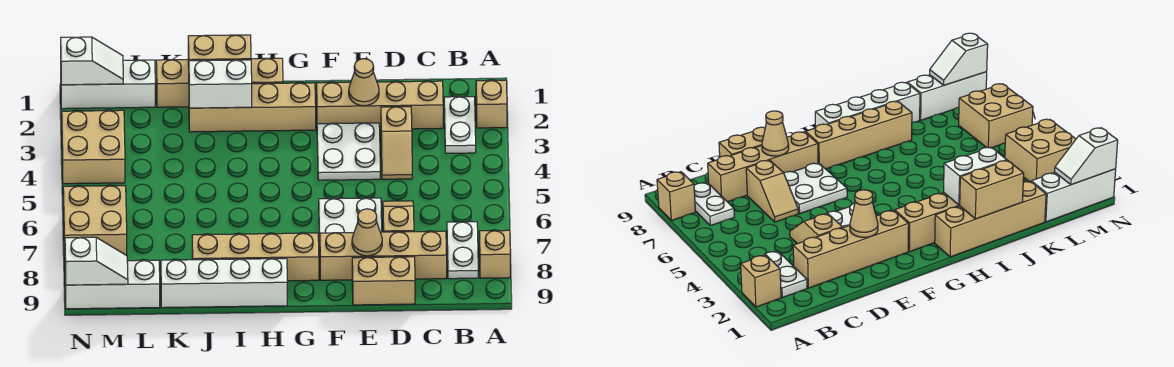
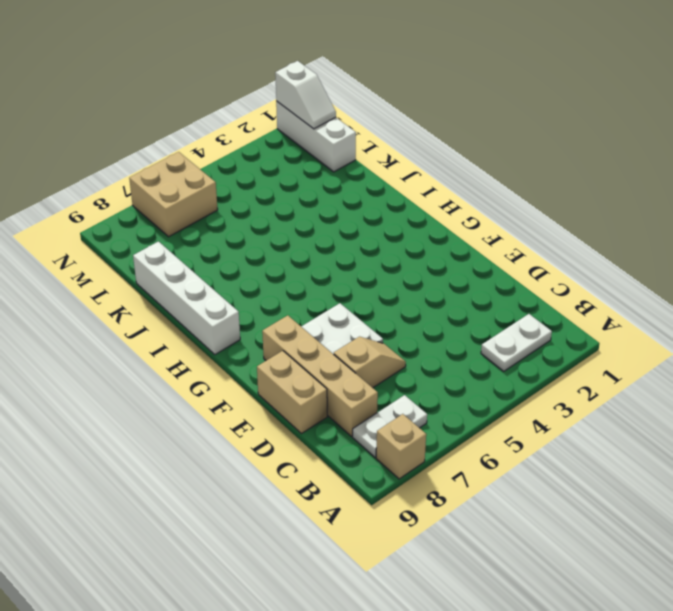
none -> tan brick A2 level 1
none -> tan brick C2:F2 level 1
none -> tan slope D3:D4 level 1 top 3

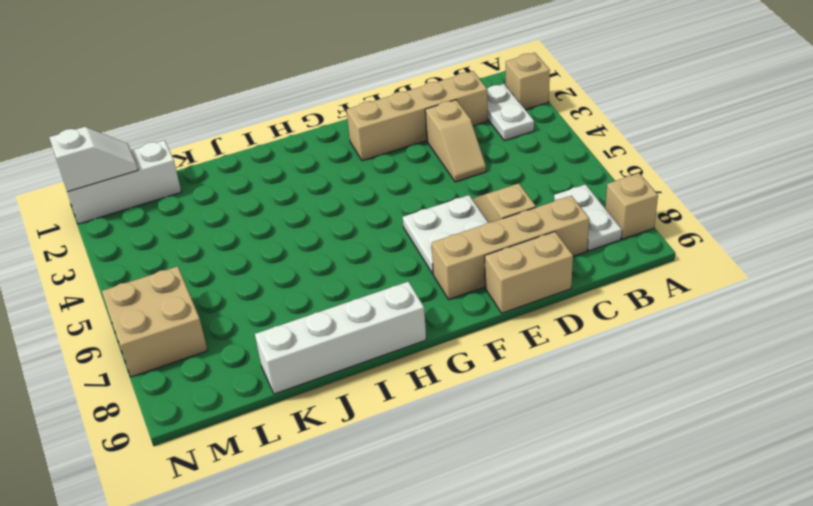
none -> white plate E3:F4 level 1
none -> tan brick G2:J2 level 1
none -> tan brick G8:J8 level 1

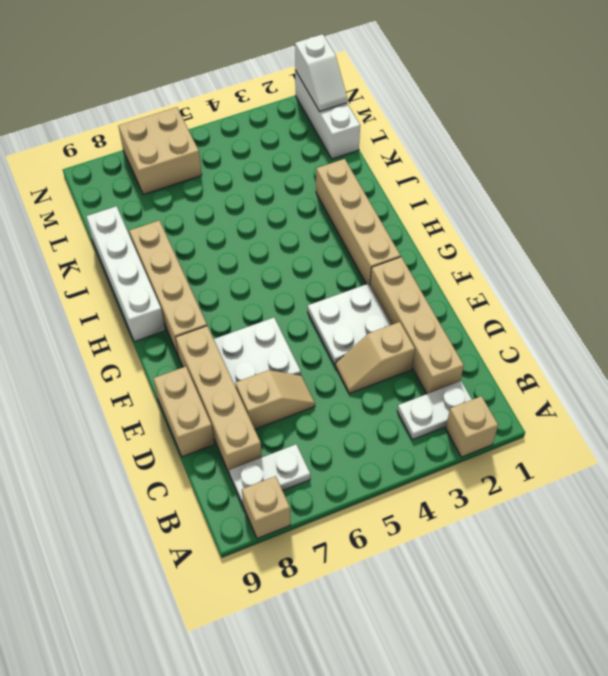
none -> tan brick H1:K1 level 1
none -> white brick L9:N9 level 1
none -> tan brick M3:N4 level 1

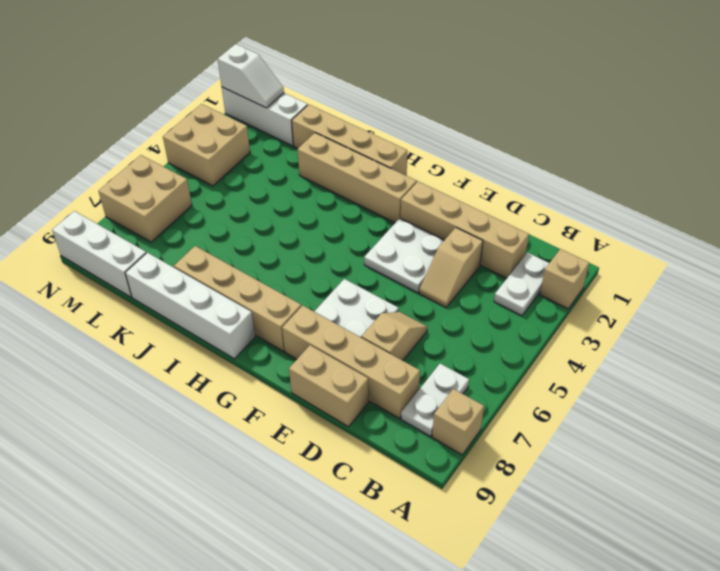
none -> tan cone E2 level 2
none -> tan cone E8 level 2
none -> tan brick I1:J1 level 2

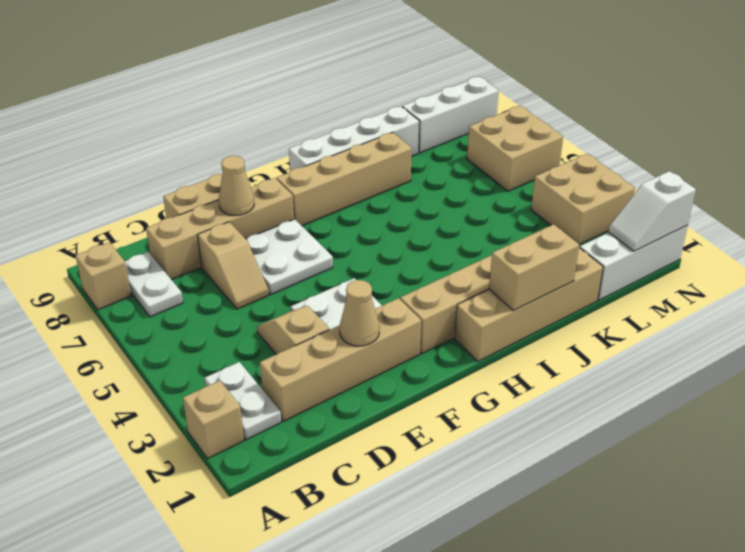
none -> white brick I2:J2 level 2
none -> white slope M9:N9 level 2 top N

